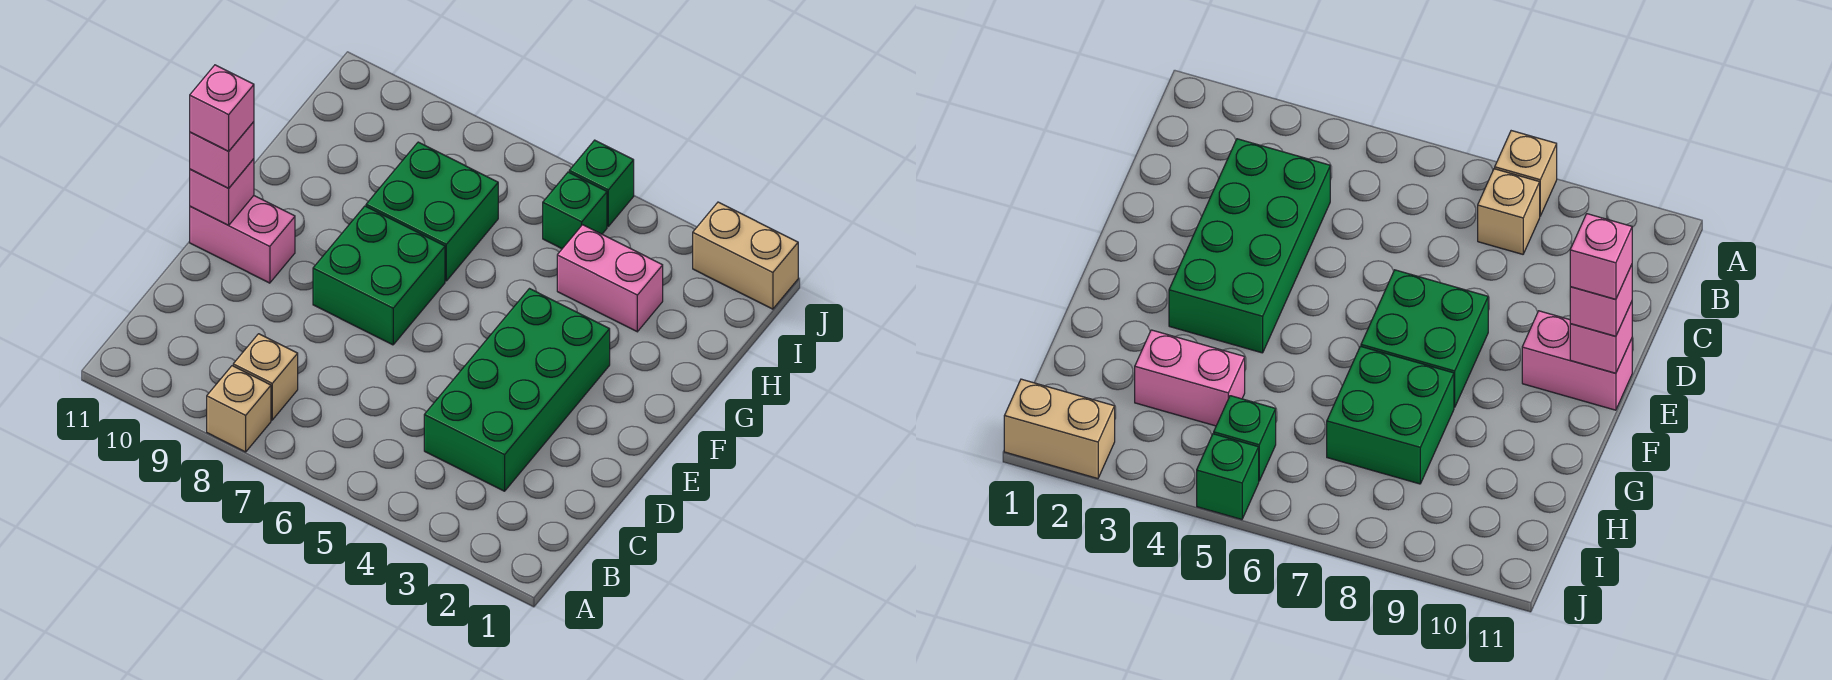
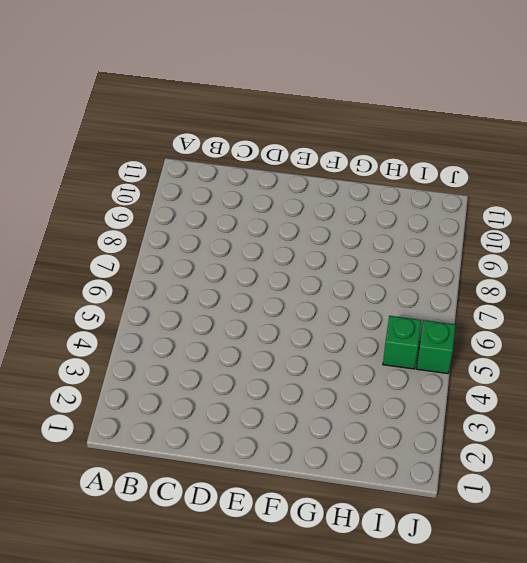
none -> tan brick A8 level 1
none -> tan brick B8 level 1
none -> green brick C3:F4 level 1

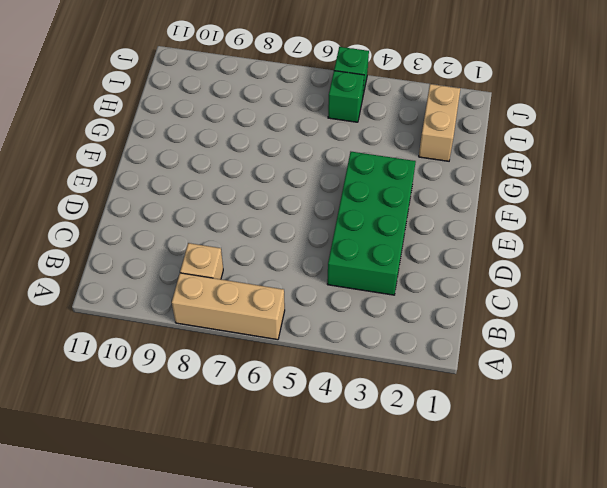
tan brick A6:A8 level 1 -> tan brick A8 level 1
tan brick H2:I2 level 1 -> tan brick J1:J2 level 1
none -> green brick E7:F8 level 1
none -> pink brick E10:E11 level 1
none -> green brick G7:H8 level 1

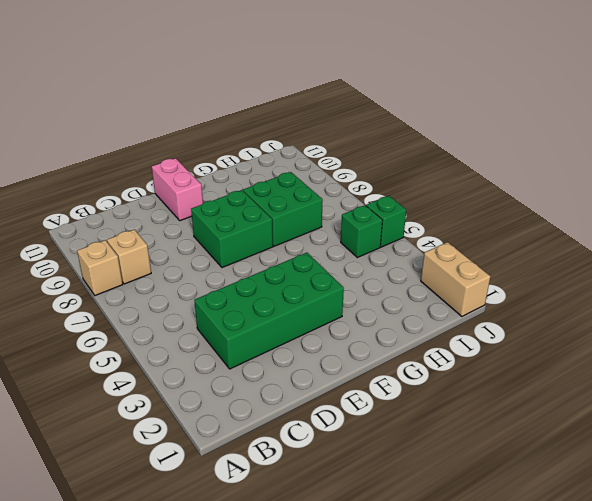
none -> pink brick H3:H4 level 1
none -> pink brick E11 level 2
none -> pink brick E11 level 3

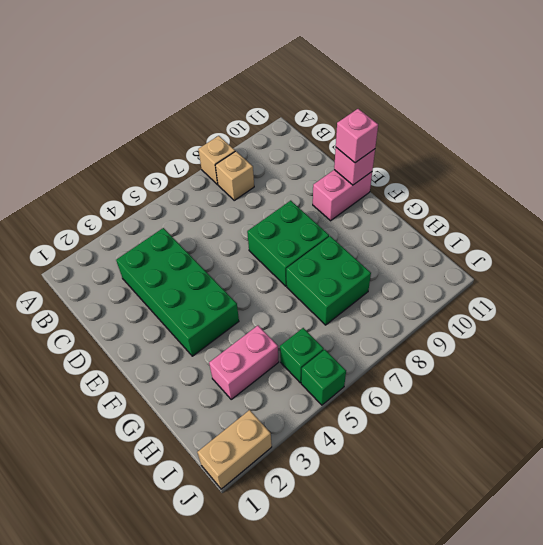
none -> pink brick E11 level 4

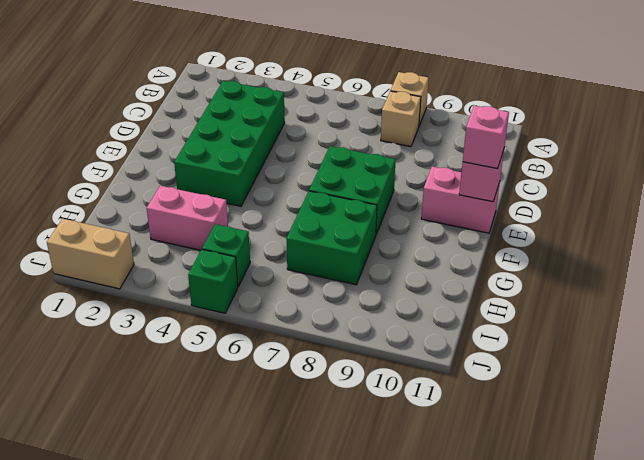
none -> pink brick E11 level 4

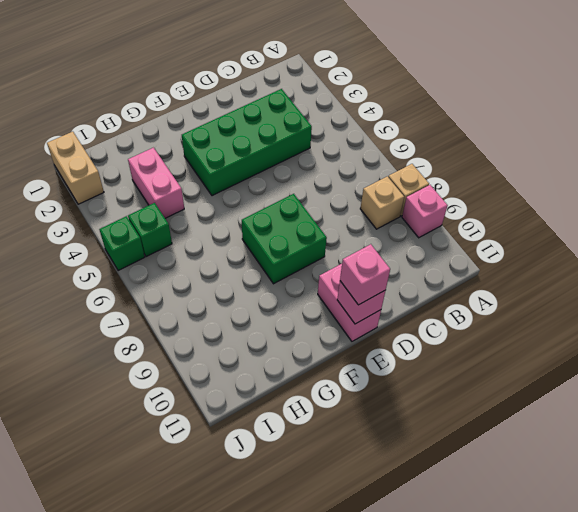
pink brick A9 level 1 -> pink brick E11 level 4
none -> green brick G7:H8 level 1

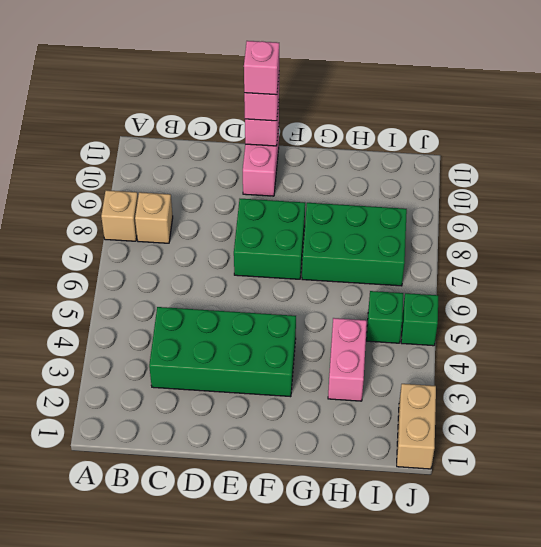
green brick G7:I8 level 1 -> green brick G7:H8 level 1

